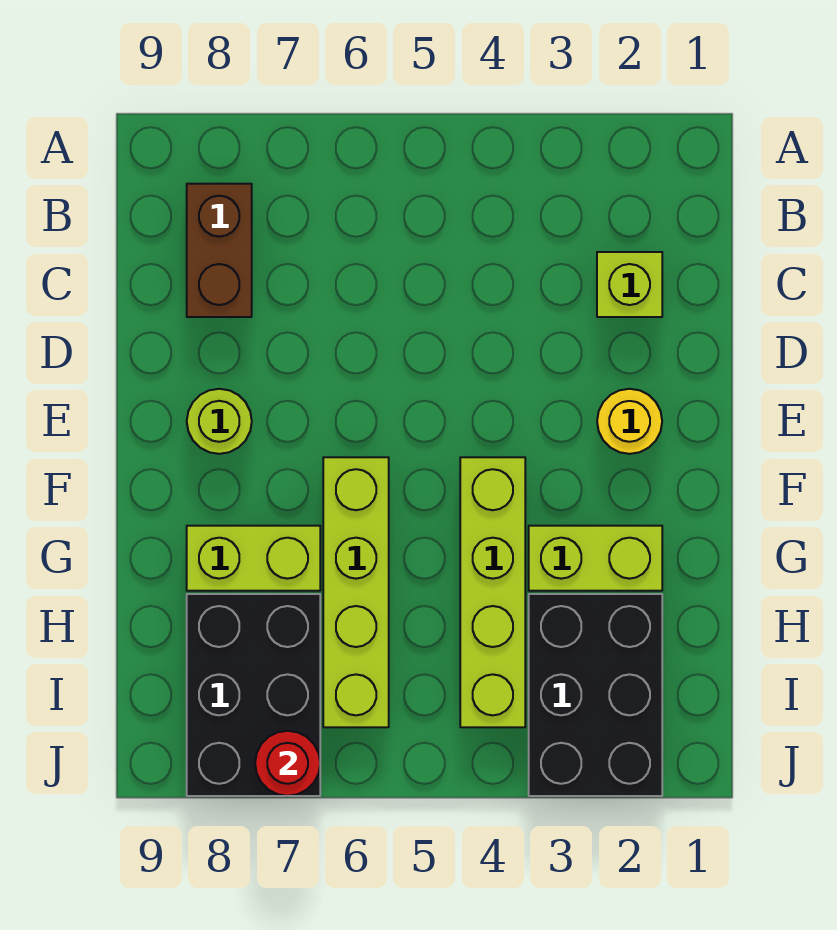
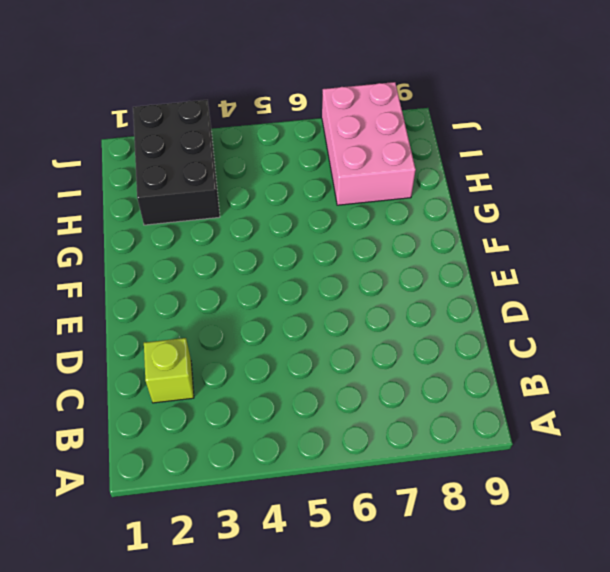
pink brick H7:J8 level 1 -> black brick H7:J8 level 1
none -> brown brick B8:C8 level 1
none -> yellow round brick E2 level 1

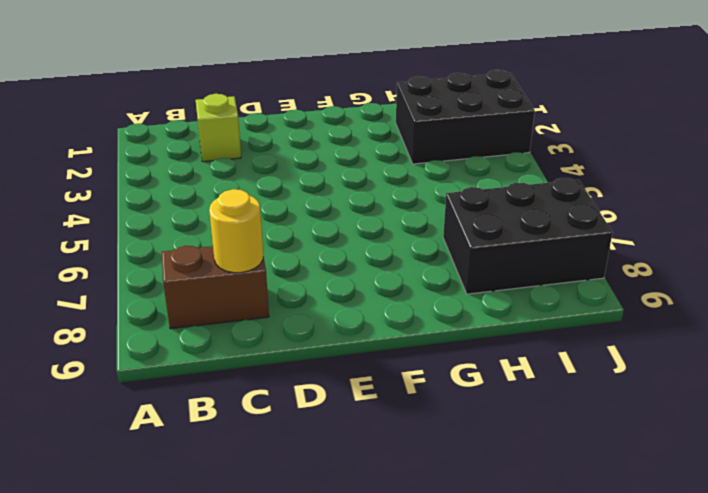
yellow round brick C8 level 2 -> yellow round brick E2 level 1
none -> lime round brick E8 level 1
none -> lime brick F4:I4 level 1

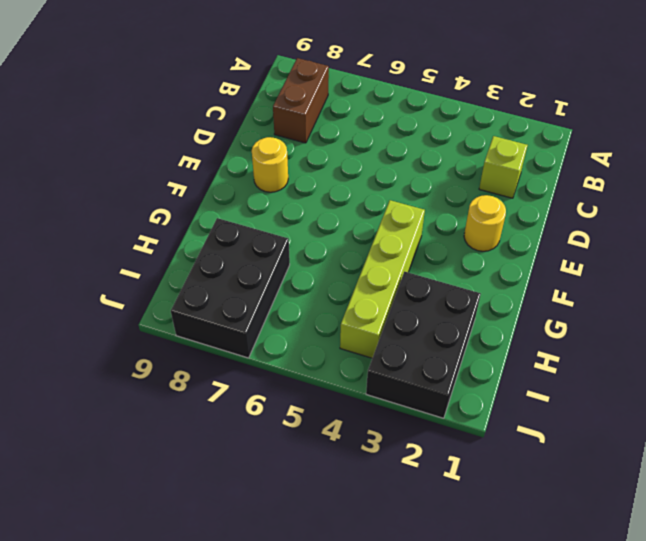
yellow round brick E8 level 1 -> lime round brick E8 level 1
none -> lime brick F6:I6 level 1
none -> lime brick G2:G3 level 1

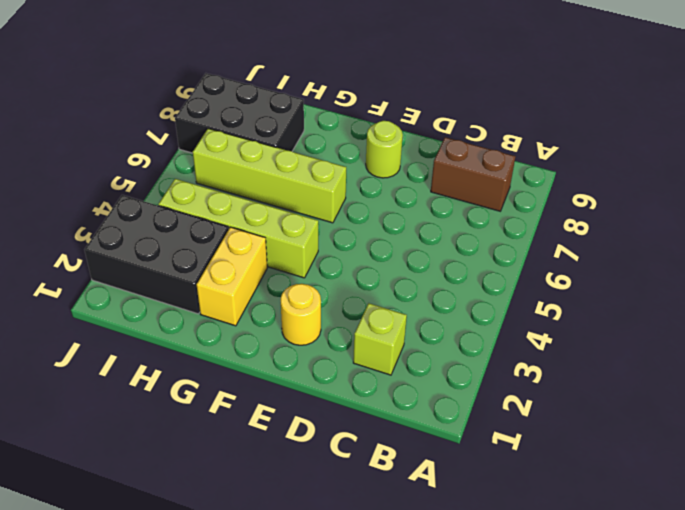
yellow brick G2:G3 level 1 -> lime brick G2:G3 level 1
none -> lime brick G7:G8 level 1
none -> red round brick J7 level 2

